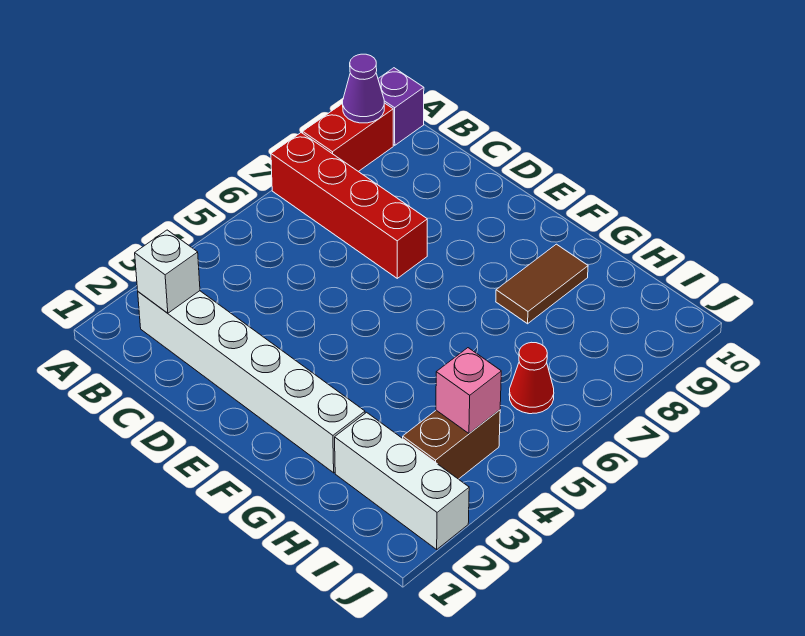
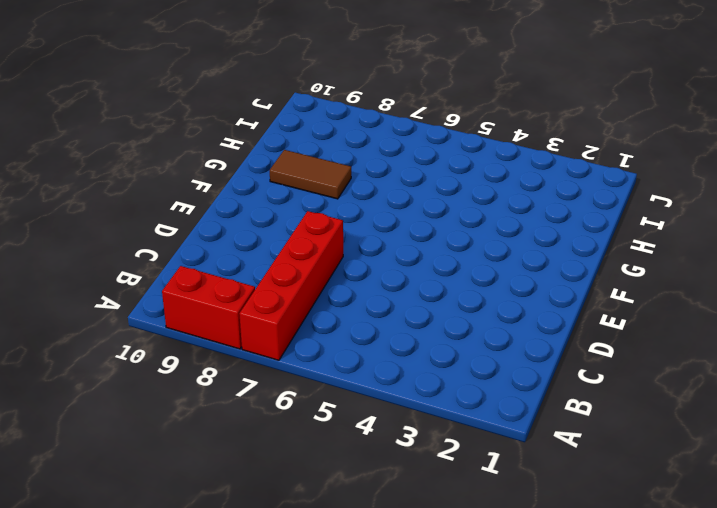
none -> purple brick A10 level 1
none -> white brick B2:G2 level 1

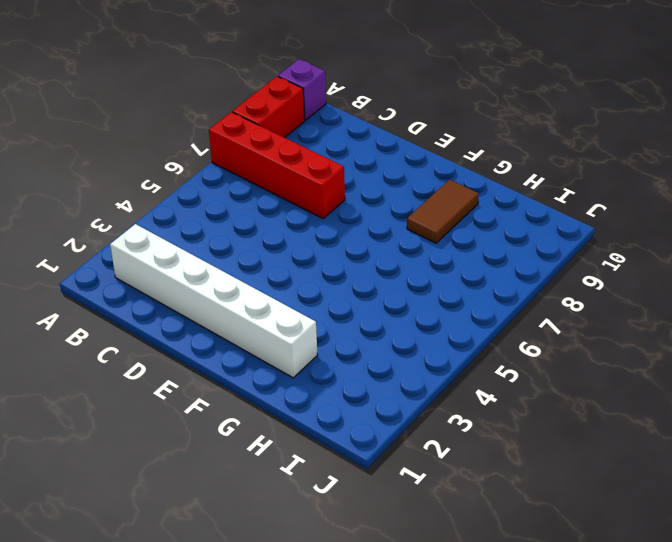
none -> white brick H2:J2 level 1
none -> brown brick I3:I4 level 1

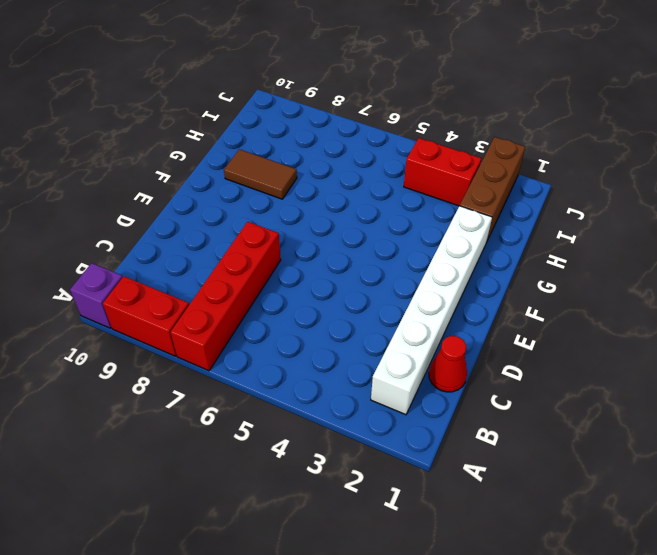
red cone C1 level 1 -> red cone I6 level 1
brown brick H2:J2 level 1 -> white brick H2:J2 level 1
red brick I3:I4 level 1 -> brown brick I3:I4 level 1
none -> purple cone A9 level 2
none -> white brick B2 level 2

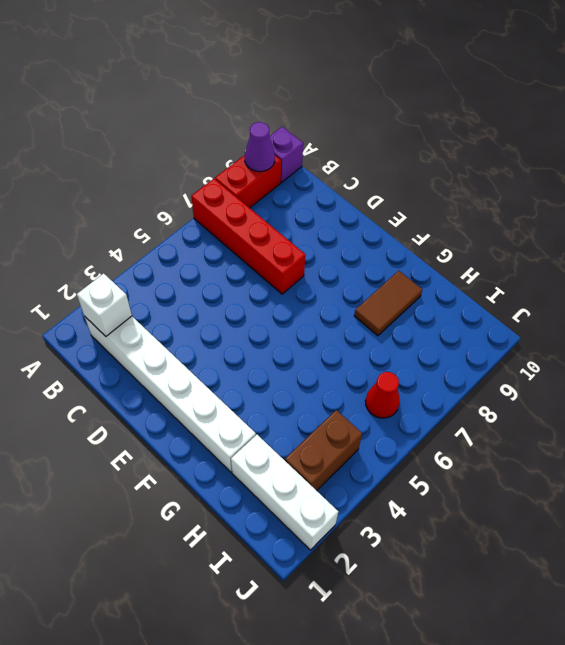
none -> pink brick I4 level 2

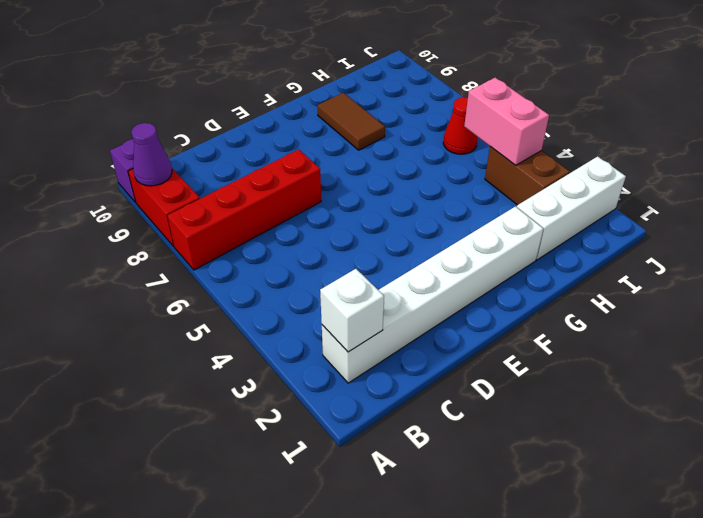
pink brick I4:I5 level 2 -> pink brick I4 level 2

